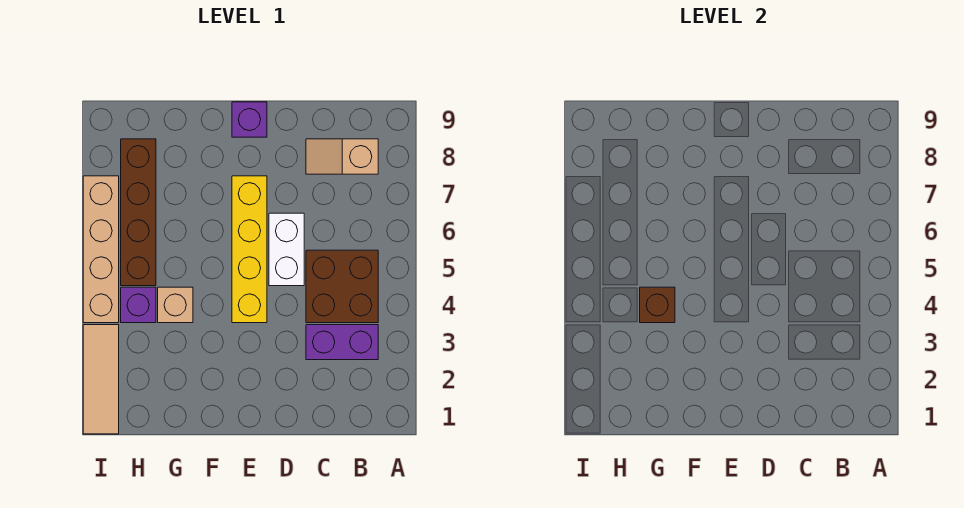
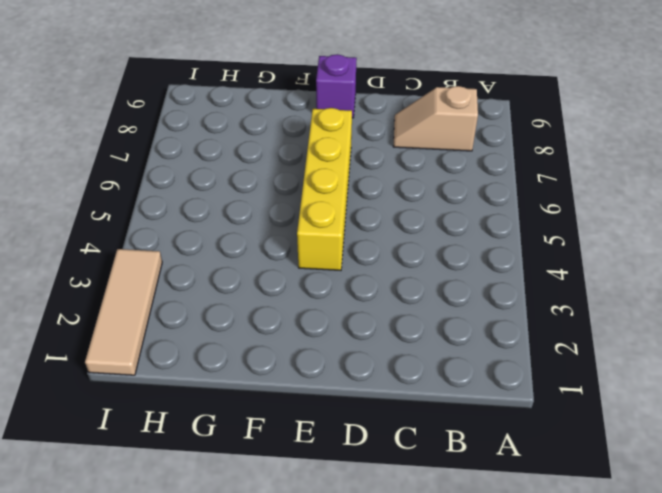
none -> purple brick B3:C3 level 1
none -> brown brick B4:C5 level 1
none -> white brick D5:D6 level 1

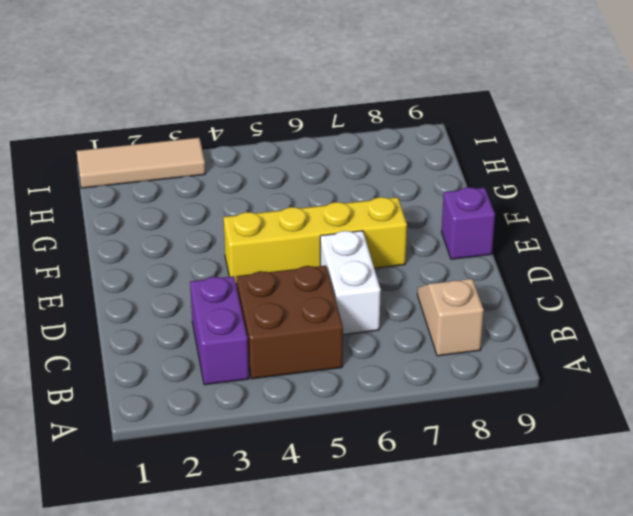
white brick C6:D6 level 1 -> white brick D5:D6 level 1
none -> tan brick G4 level 1
none -> purple brick H4 level 1
none -> brown brick H5:H8 level 1

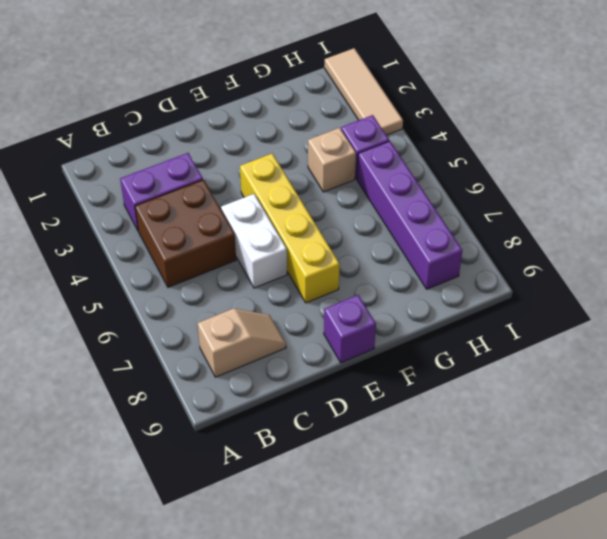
purple brick H5:H8 level 1 -> brown brick H5:H8 level 1
none -> tan brick I4:I7 level 1
none -> brown brick G4 level 2

